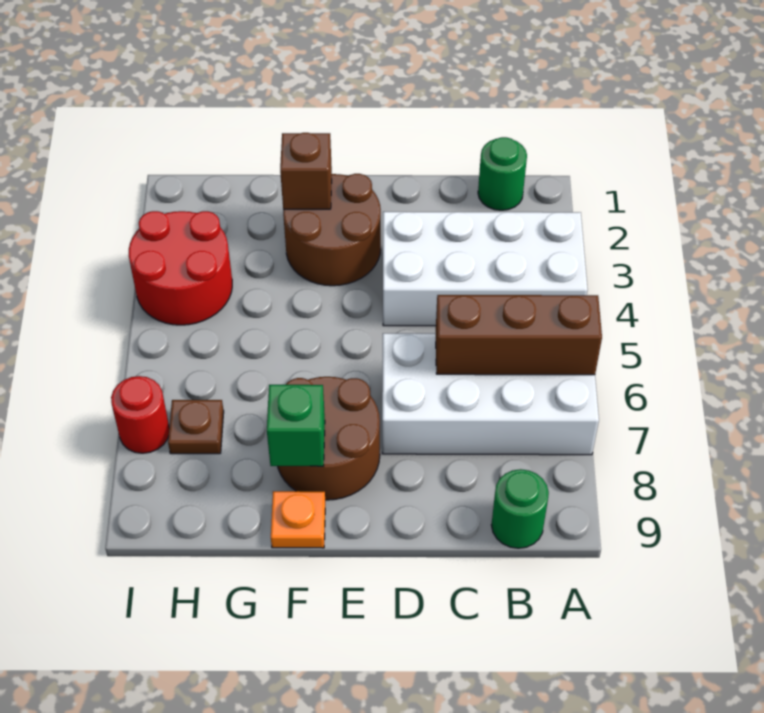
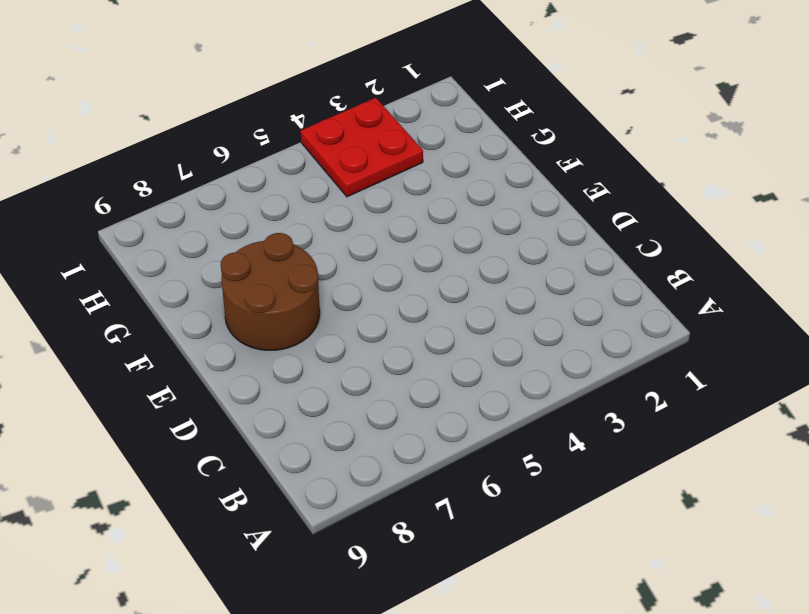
red plate H3:I4 level 1 -> red round brick H3:I4 level 1
none -> white brick A3:D4 level 1
none -> white brick A6:D7 level 1
none -> green round brick B1 level 1

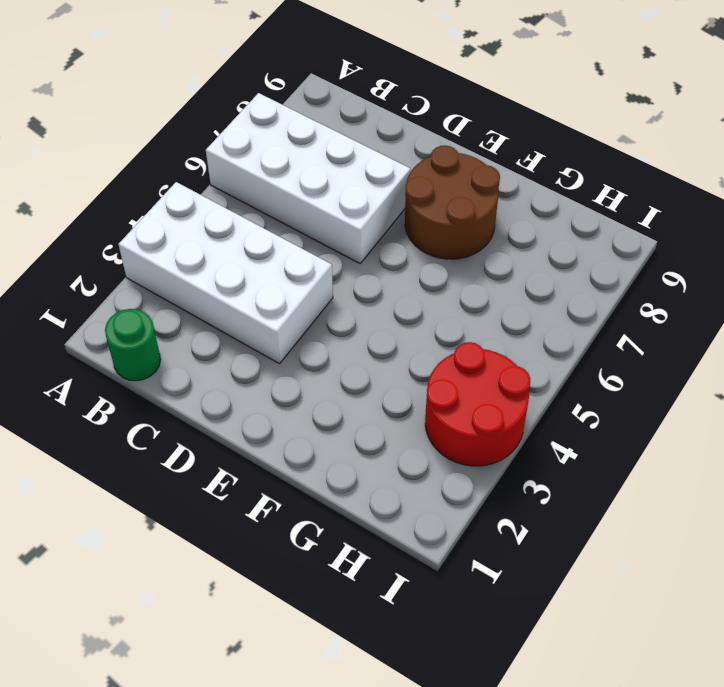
none -> green round brick B9 level 1
none -> brown round brick E2:F3 level 1
none -> orange plate F9 level 1

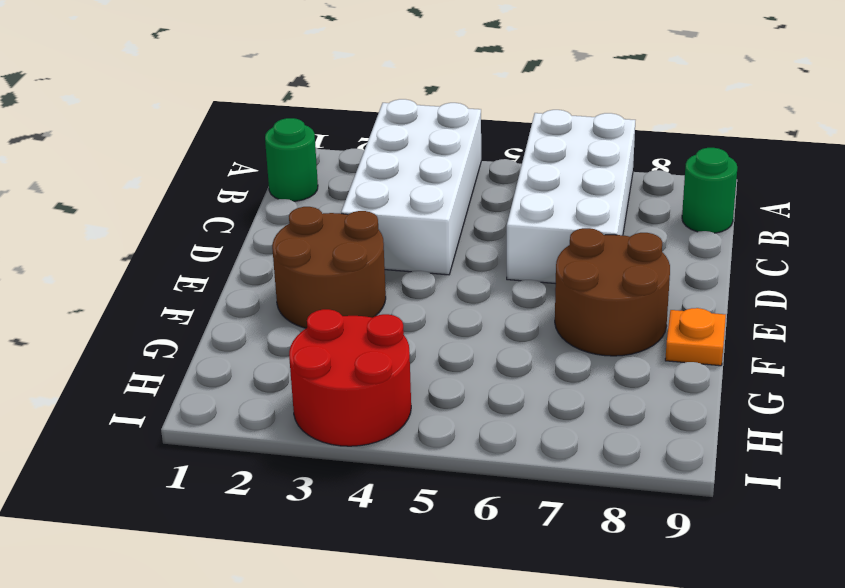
none -> brown plate H7 level 1
none -> red round brick I7 level 1
none -> brown brick A6:C6 level 2

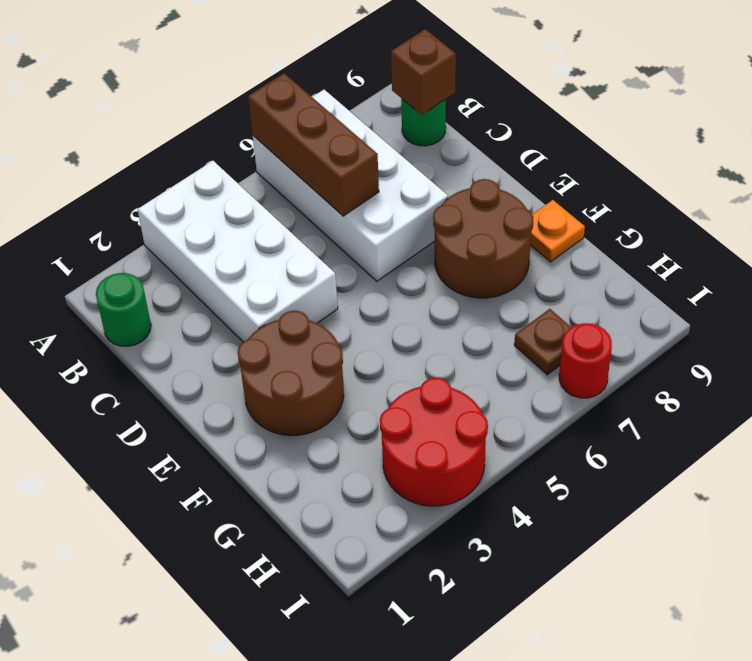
brown brick B9 level 2 -> brown brick F2 level 2
none -> green brick F8 level 2

